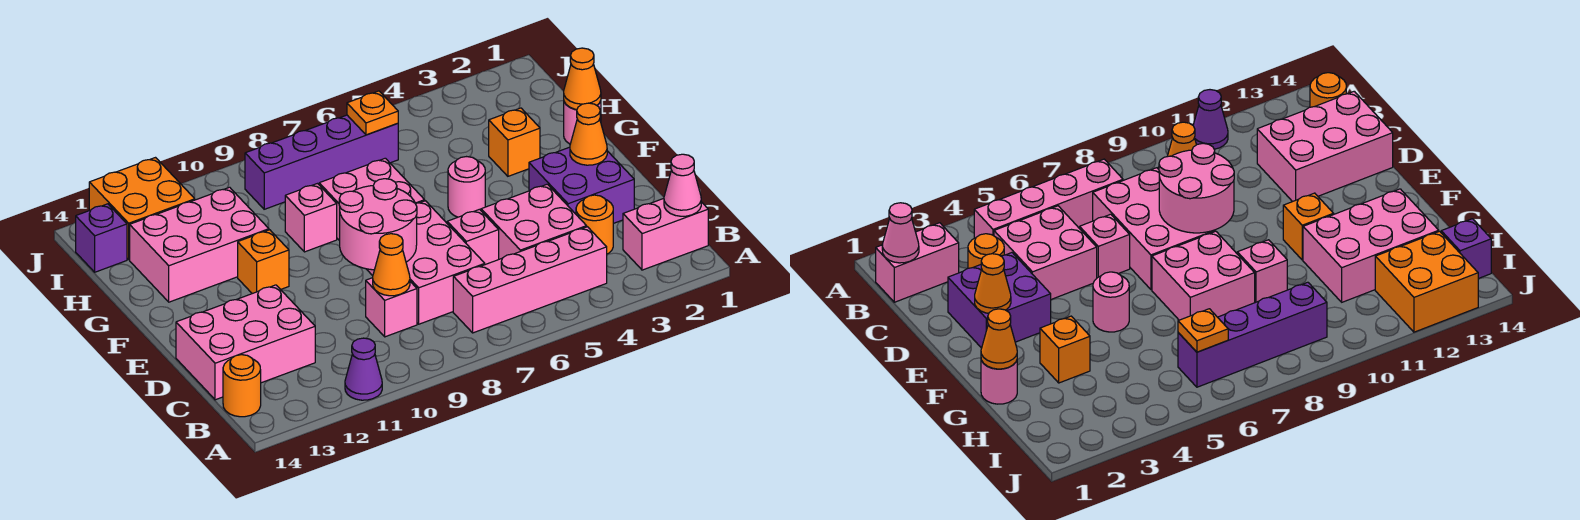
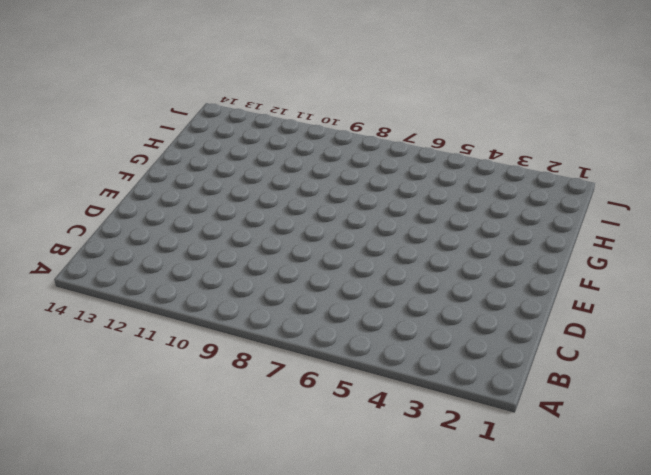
none -> purple cone A11 level 1
none -> pink brick B1:B2 level 1
none -> pink brick B4:B7 level 1

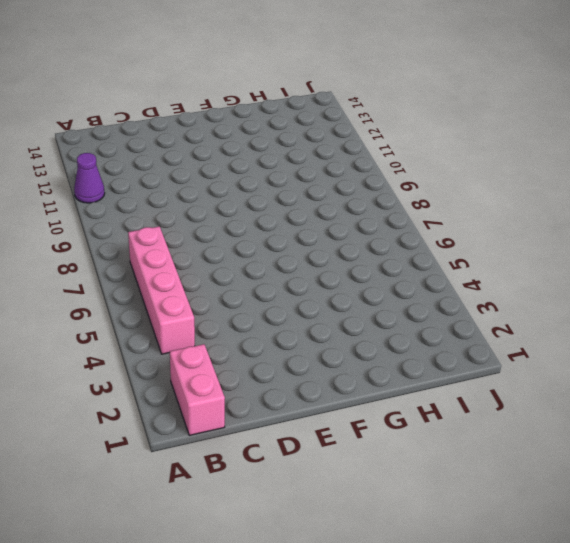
none -> orange round brick B14 level 1
none -> orange round brick C3 level 1
none -> pink brick C4:D5 level 1

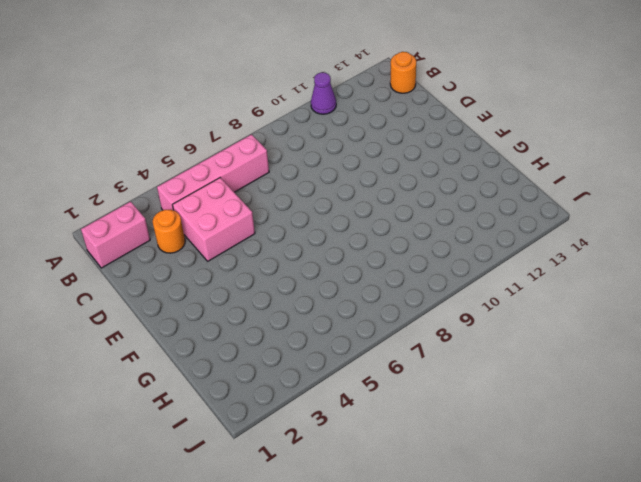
none -> pink brick C7:E8 level 1
none -> pink brick C9 level 1
none -> pink brick C12:D14 level 1

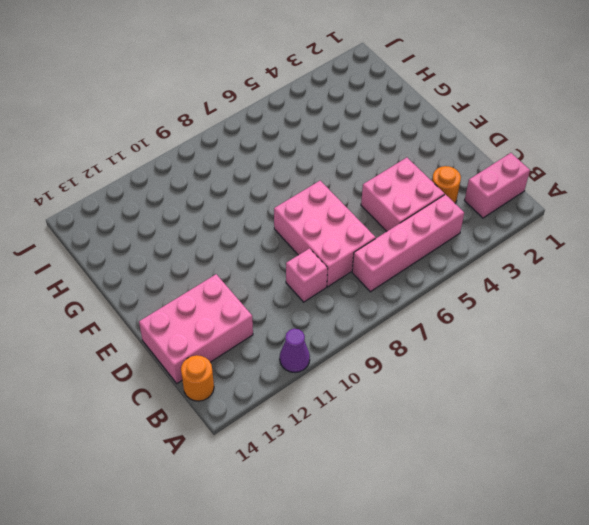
none -> purple brick D2:E3 level 1
none -> pink brick D6 level 1
none -> pink round brick F5 level 1

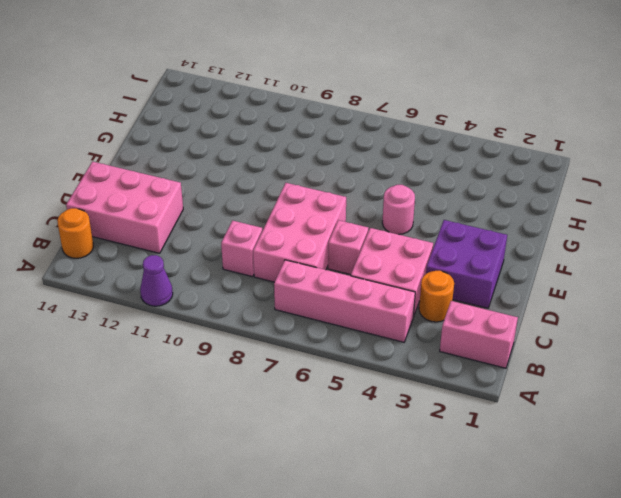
none -> pink brick F7:G8 level 1
none -> orange brick F11 level 1
none -> pink round brick G1 level 1

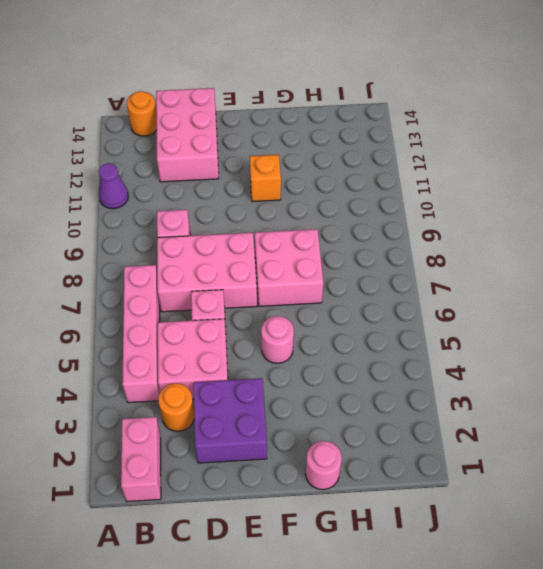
none -> orange brick G3 level 1
none -> pink brick G9 level 1
none -> pink brick G11:H13 level 1

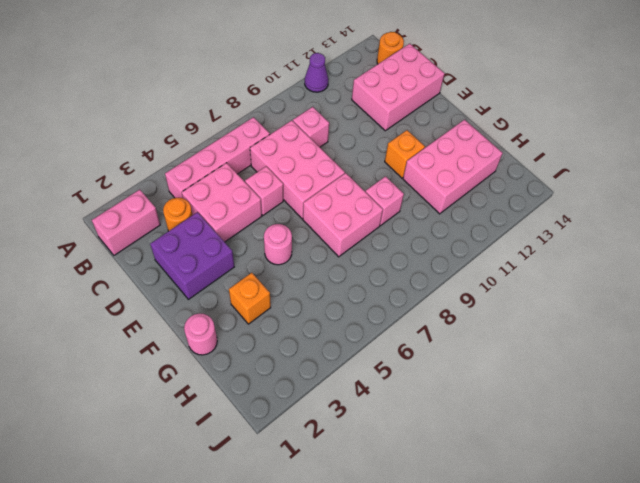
none -> purple brick I6:I9 level 1
none -> orange brick I12:J13 level 1
none -> purple brick I14 level 1

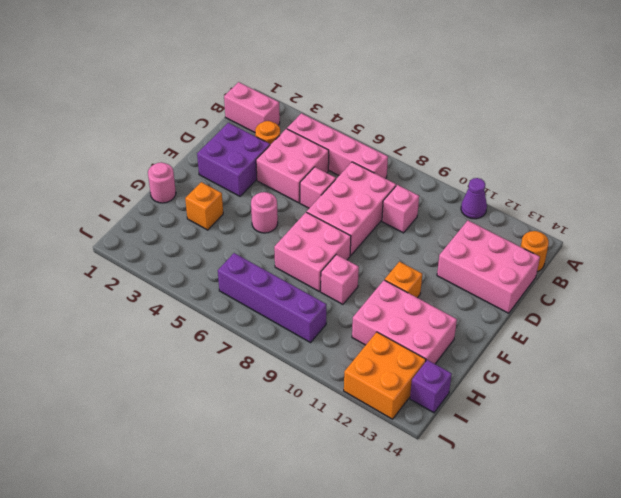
none -> pink cone B1 level 2
none -> orange cone C9 level 2
none -> pink round brick D8:E9 level 2

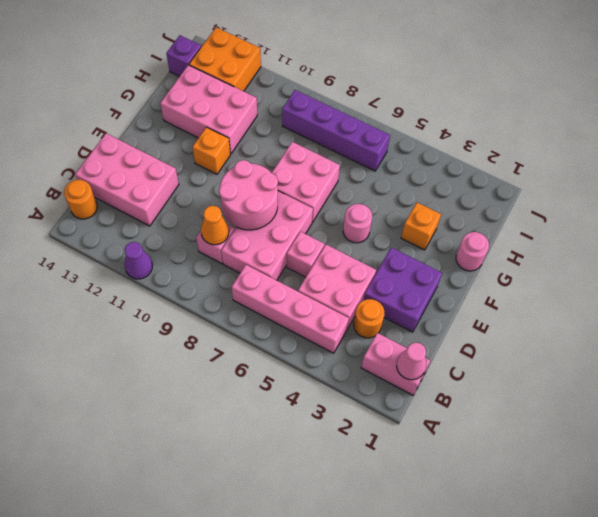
none -> pink brick G9 level 1
none -> orange cone E2 level 2
none -> orange cone G1 level 2

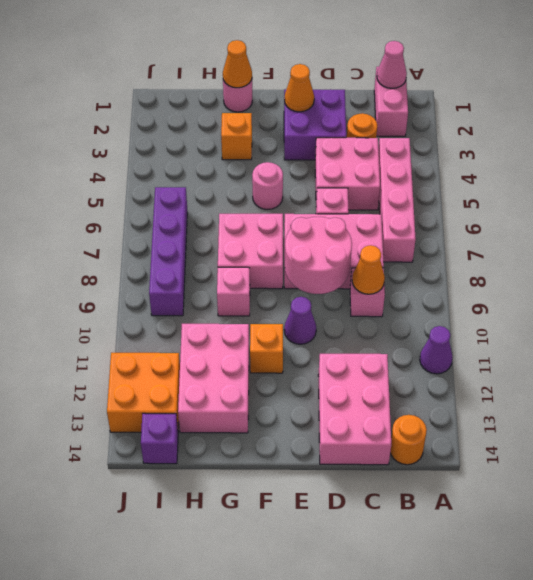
purple cone E10 level 1 -> none
none -> orange plate I6 level 2

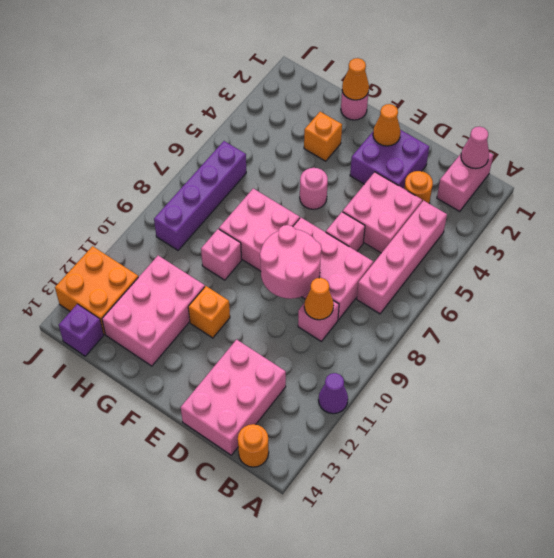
none -> orange plate I6 level 2

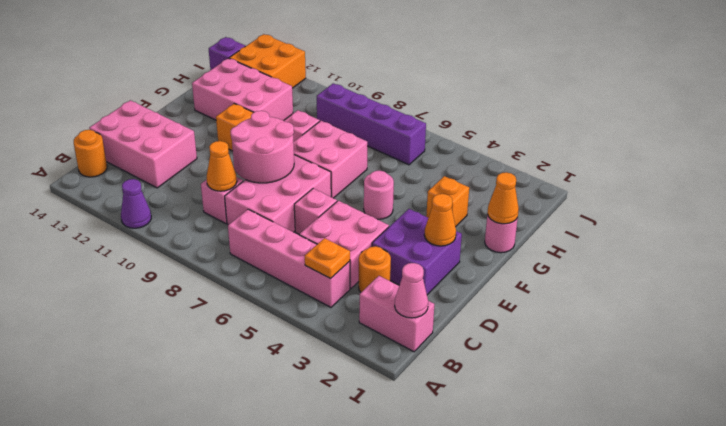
orange plate B4 level 2 -> orange plate I6 level 2

